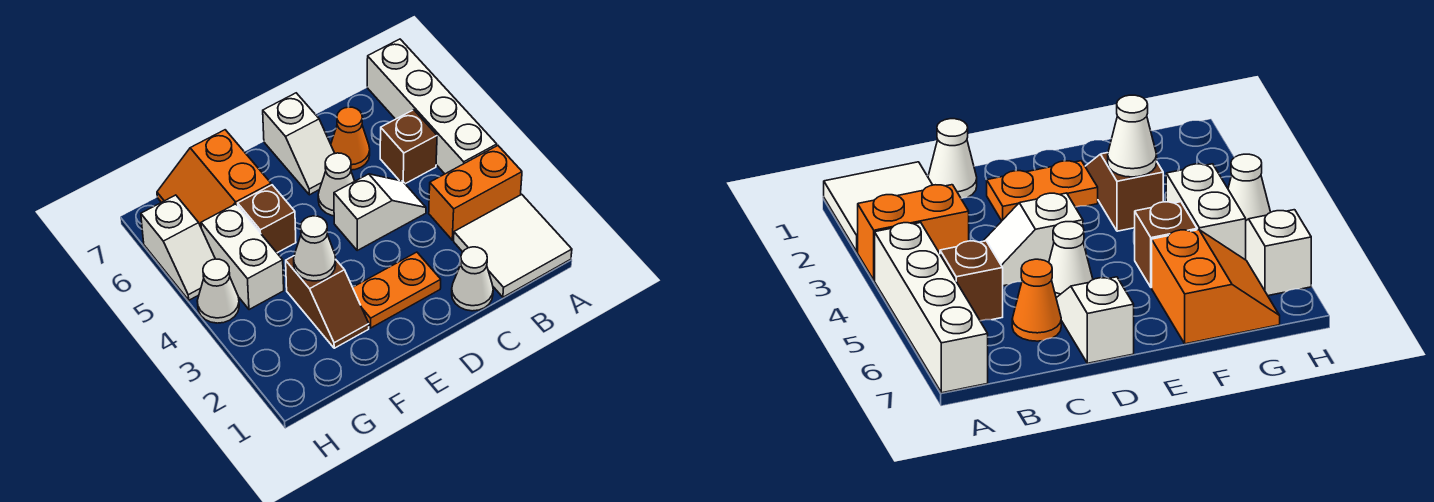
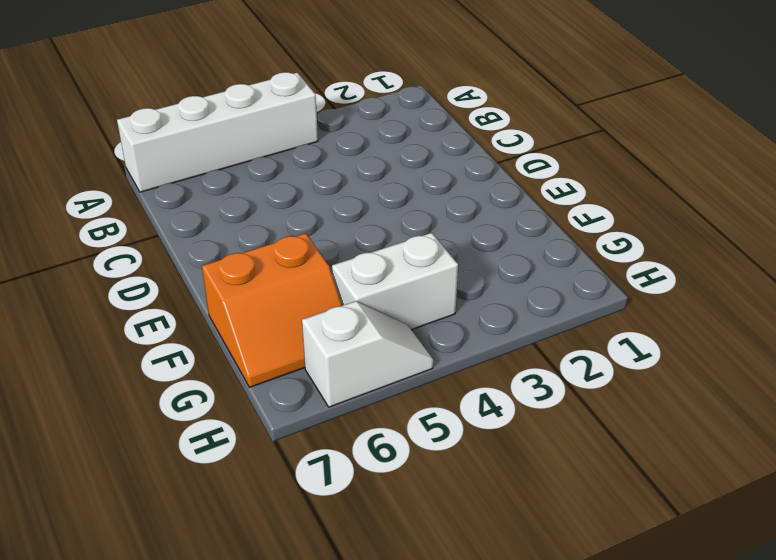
none -> white tile A1:B2 level 1
none -> orange brick A3:B3 level 1
none -> brown brick B5 level 1

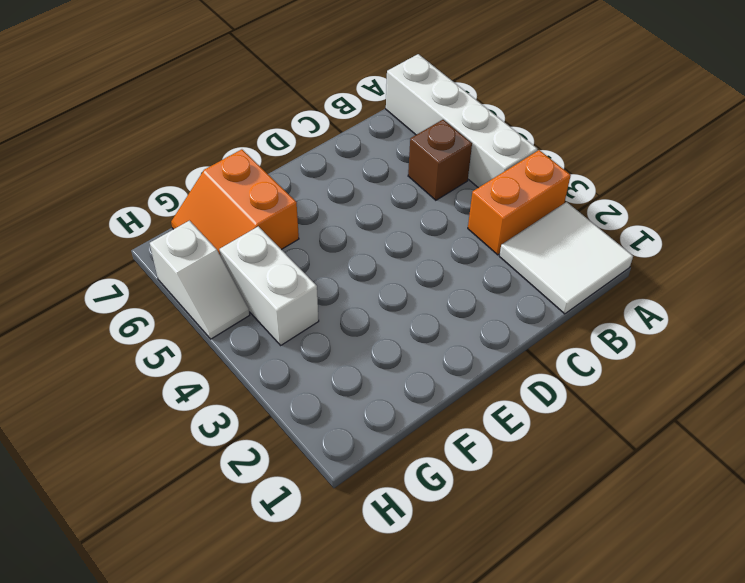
none -> white cone C1 level 1
none -> white slope C4:D4 level 1 top D
none -> orange cone C6 level 1

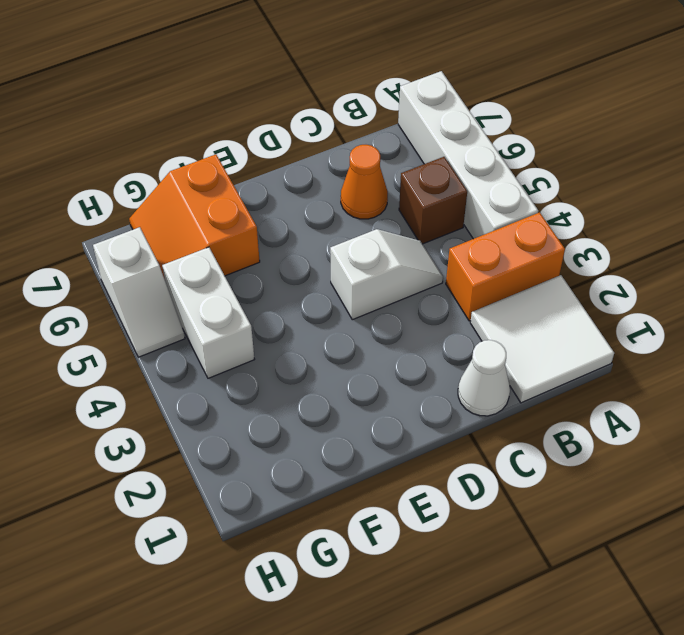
none -> orange plate D2:E2 level 1
none -> white cone D5 level 1
none -> white slope D6:D7 level 1 top 7

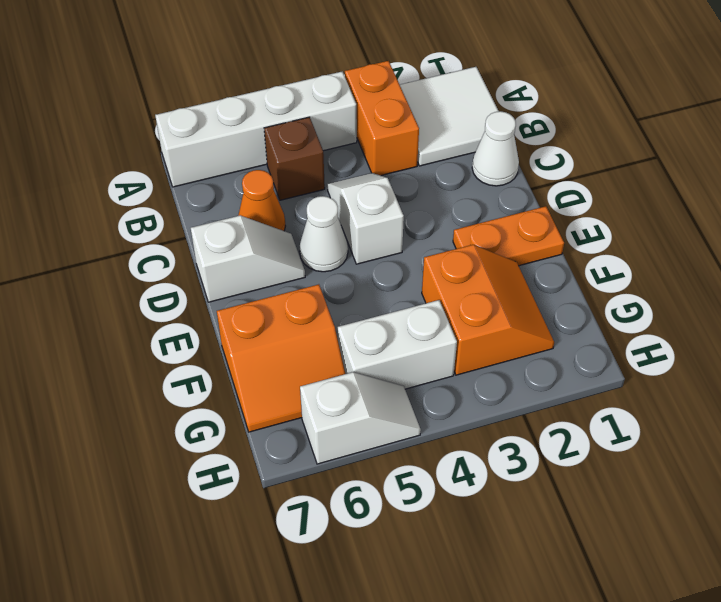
orange plate E1:E2 level 1 -> orange plate D2:E2 level 1
orange slope F2:G3 level 1 top 3 -> brown slope F2:F3 level 1 top 3
none -> brown brick F5 level 1
none -> white cone H4 level 1
none -> white cone F3 level 2

